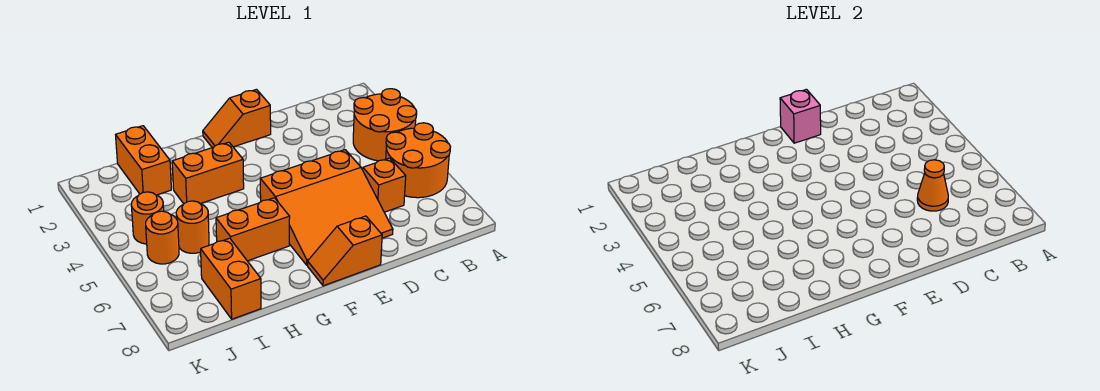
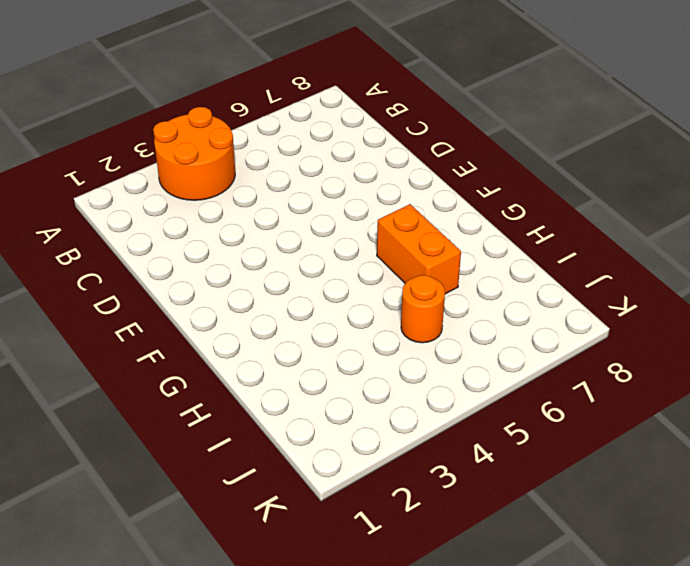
none -> orange round brick A5:B6 level 1
none -> orange brick C6 level 1
none -> orange slope D5:F7 level 1 top 5

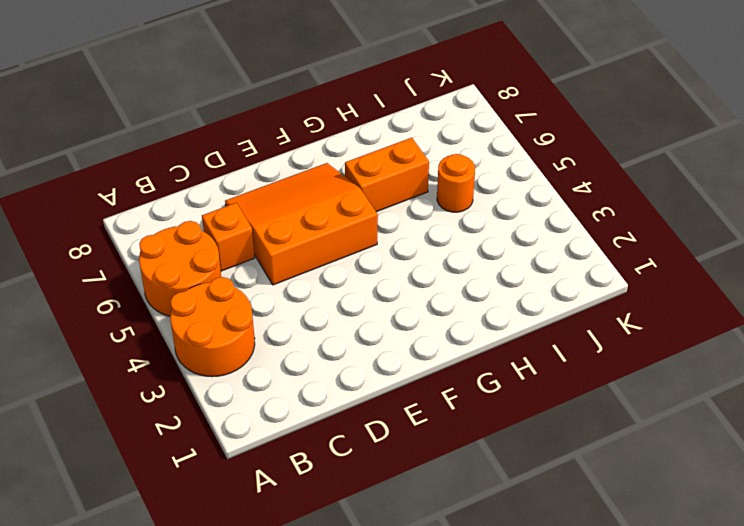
none -> orange slope E1:F1 level 1 top E
none -> orange slope E8:F8 level 1 top E
none -> orange brick G3:H3 level 1

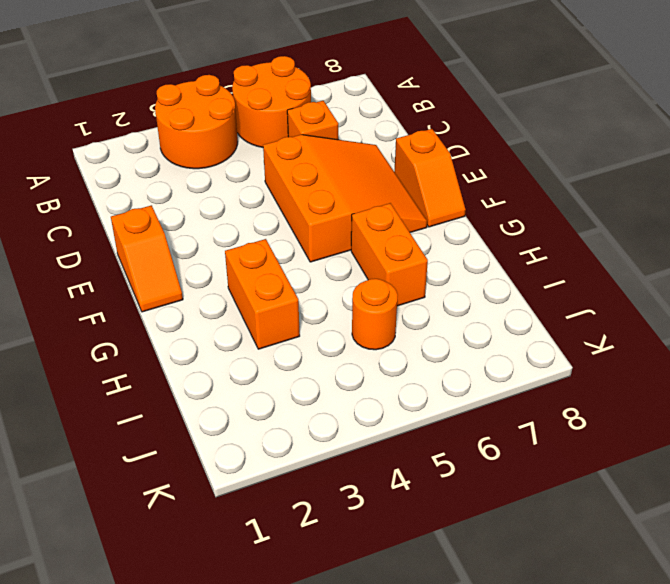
none -> orange brick I1:I2 level 1
none -> orange brick I7:I8 level 1
none -> orange round brick J4 level 1

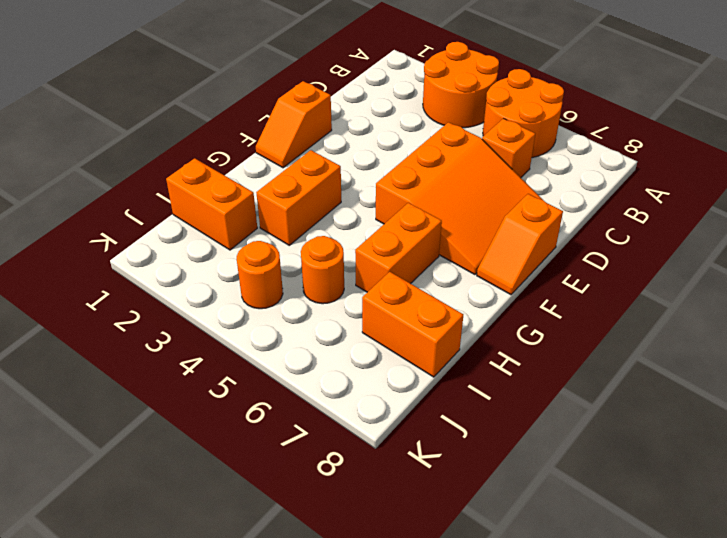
none -> orange round brick J5 level 1
none -> orange cone C6 level 2
none -> pink brick E1 level 2

